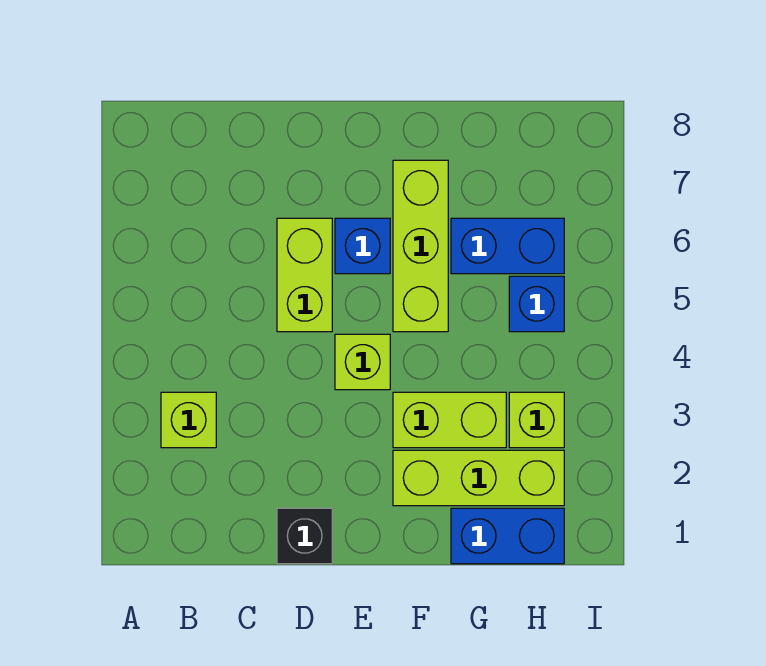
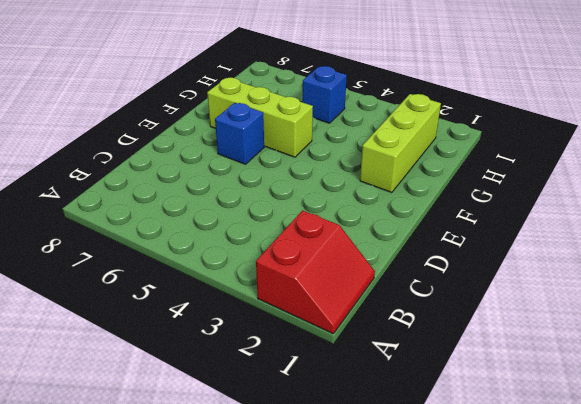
red slope A1:B2 level 1 top 2 -> none
none -> lime brick B3 level 1
none -> black brick D1 level 1
none -> lime brick D5:D6 level 1

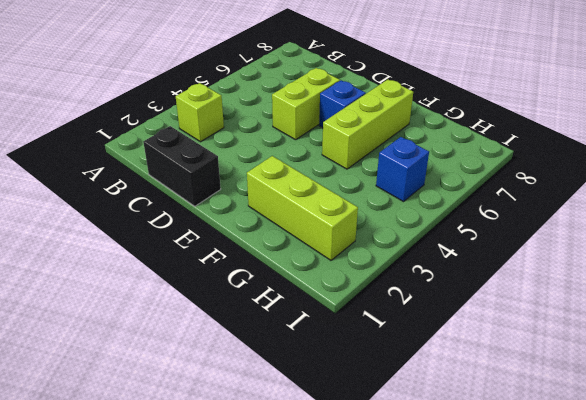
black brick C1:D1 level 1 -> black brick D1 level 1
none -> lime brick E4 level 1
none -> lime brick F3:G3 level 1
none -> blue brick G1:H1 level 1

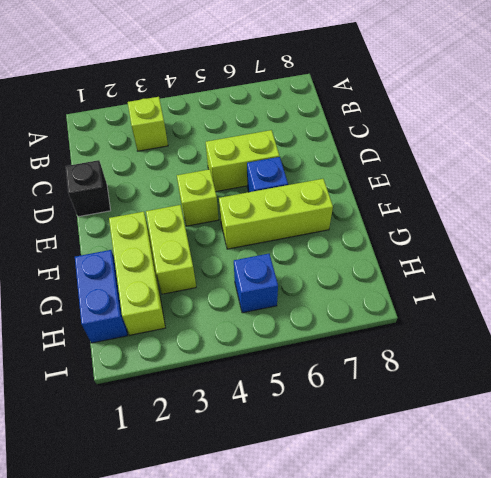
none -> blue brick G6:H6 level 1
none -> lime brick H3 level 1

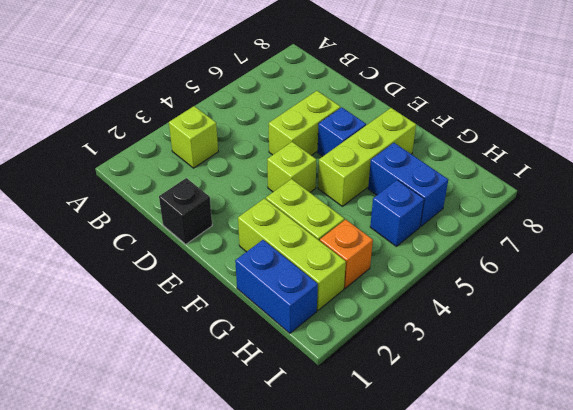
orange brick H3 level 1 -> lime brick H3 level 1

